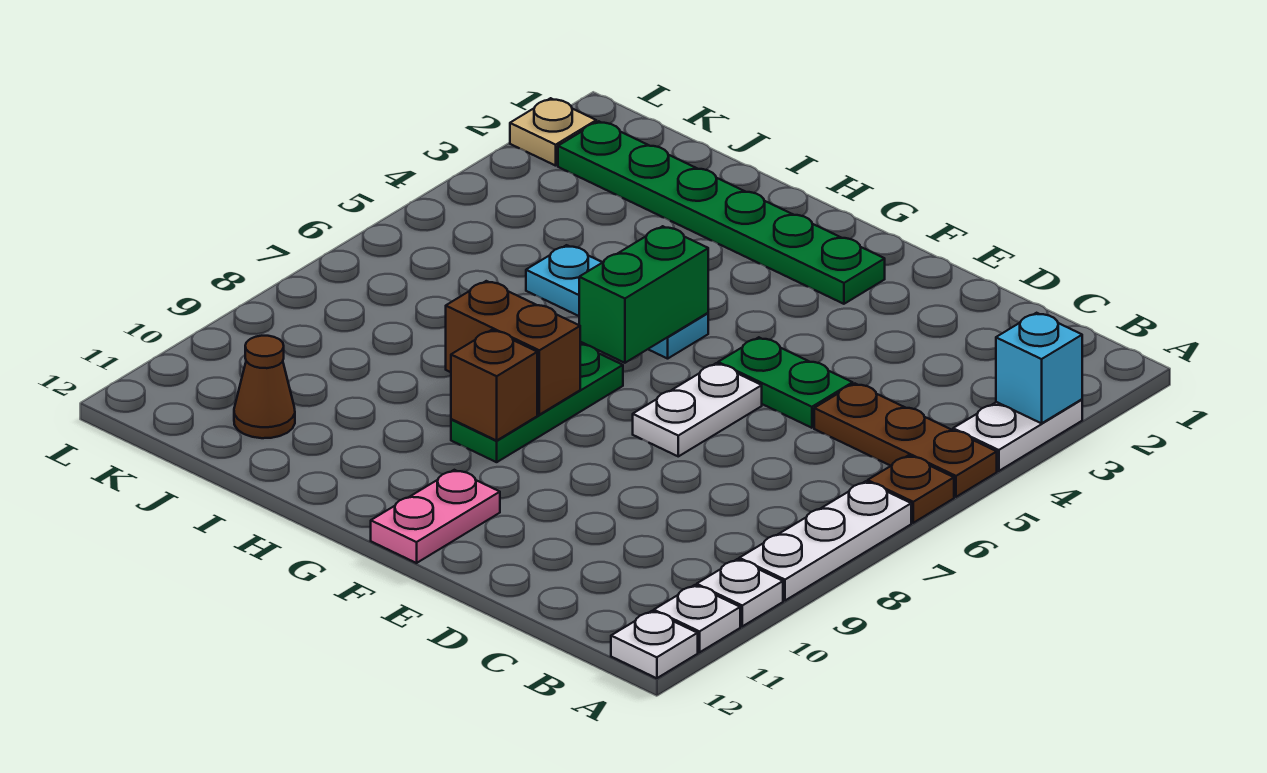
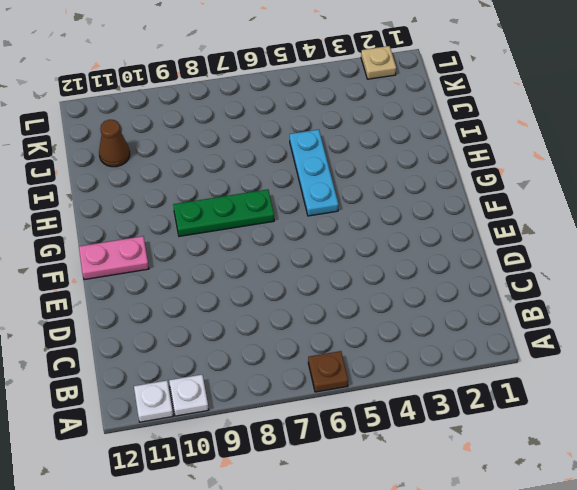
none -> white plate A3:A4 level 1
none -> brown plate A5:C5 level 1
none -> white plate A7:A9 level 1

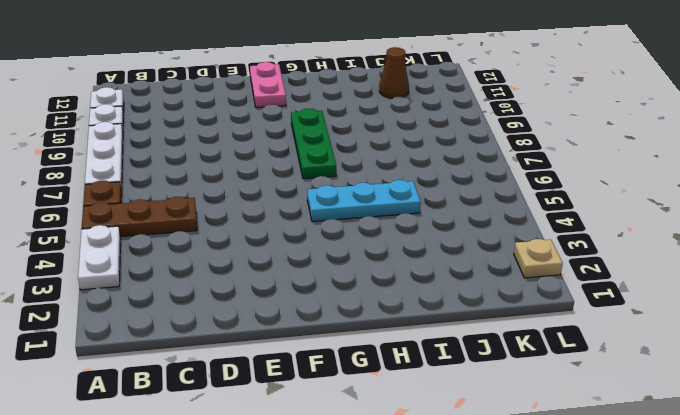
none -> white plate A12 level 1
none -> green plate D5:E5 level 1
none -> white plate E6:E7 level 1

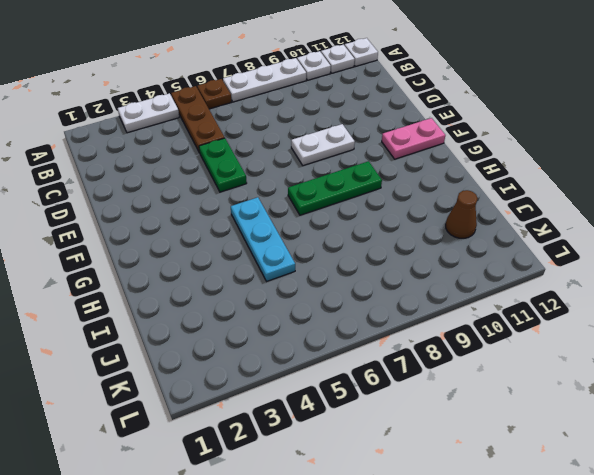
white plate E8:E9 level 1 -> white plate E6:E7 level 1
none -> green plate F2:K2 level 1
none -> tan plate L2 level 1
none -> cyan brick A3 level 2

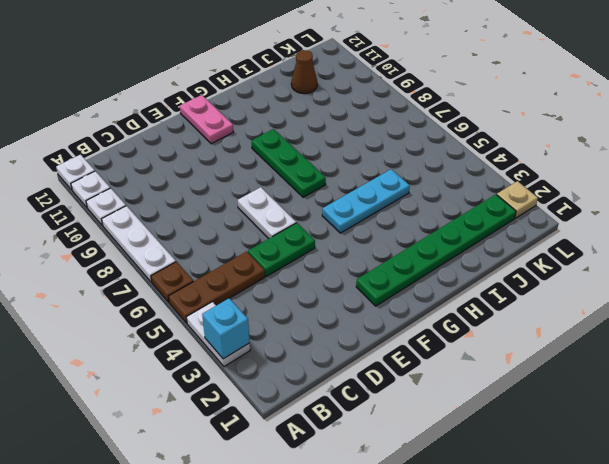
none -> green brick G5:G6 level 2
none -> brown brick G8:H8 level 2
none -> brown brick G9 level 2

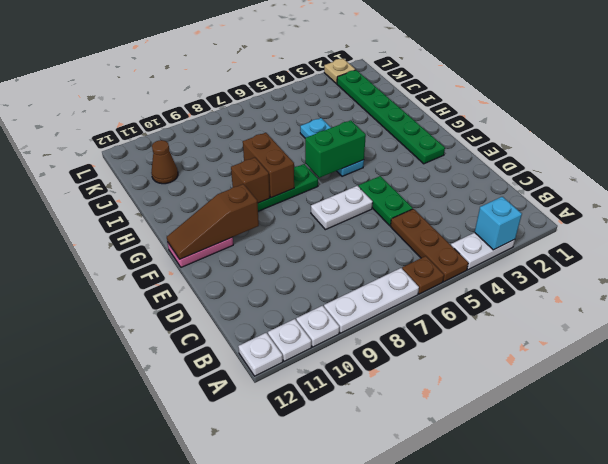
brown slope F10:F12 level 2 top 10 -> none

